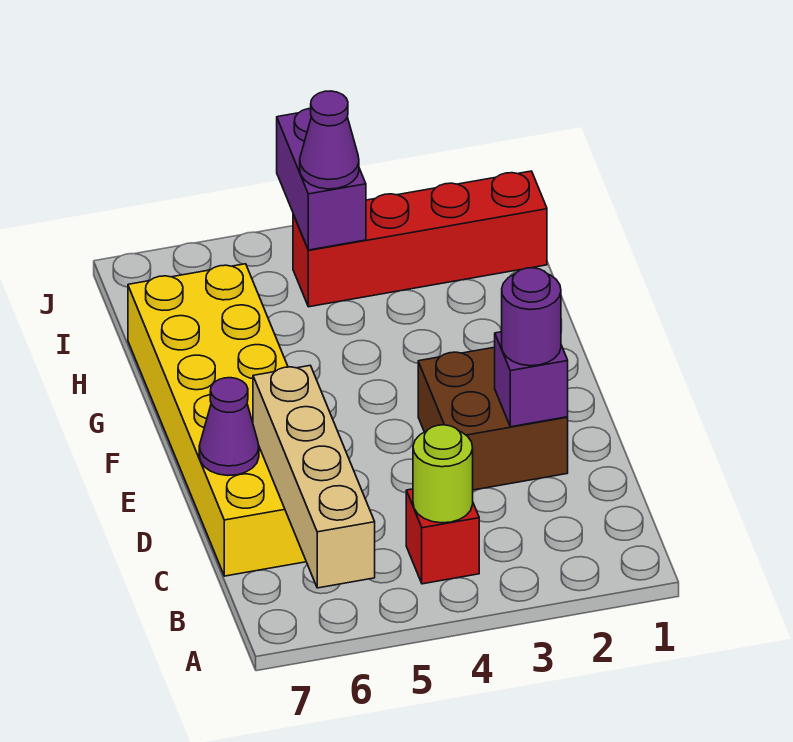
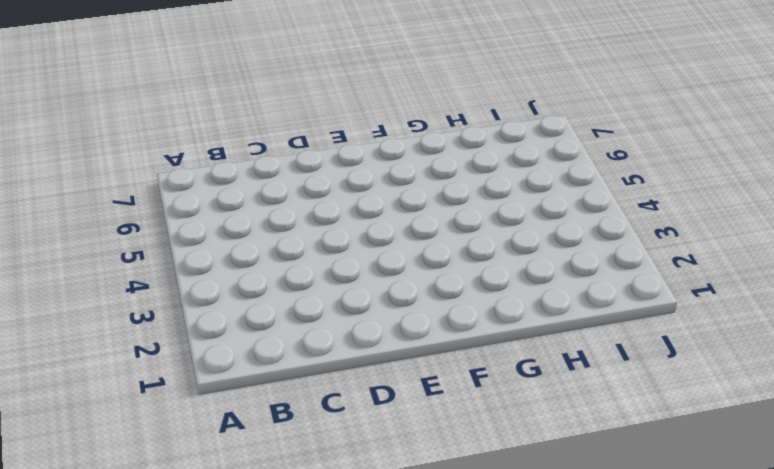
none -> red brick B4 level 1
none -> yellow brick C6:H7 level 1

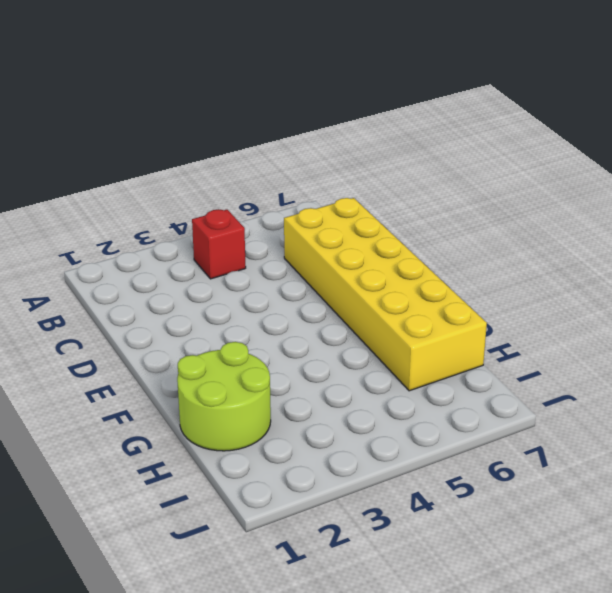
lime round brick G1:H2 level 1 -> none
none -> brown brick D2:E3 level 1
none -> red brick I1:I4 level 1

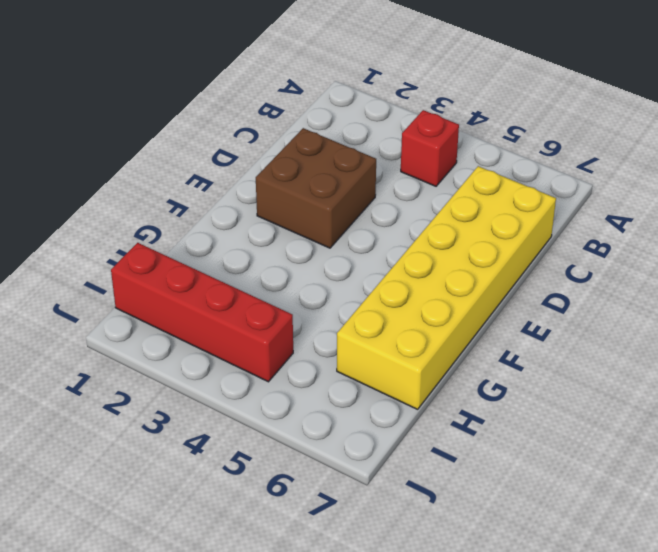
none -> tan brick A6:D6 level 2
none -> lime round brick B4 level 2

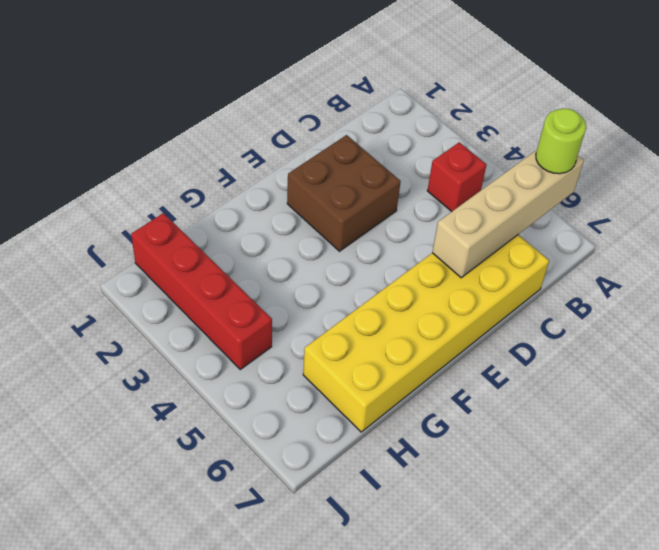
lime round brick A6 level 3 -> lime round brick B4 level 2
none -> purple brick D2 level 2
none -> purple cone D7 level 2

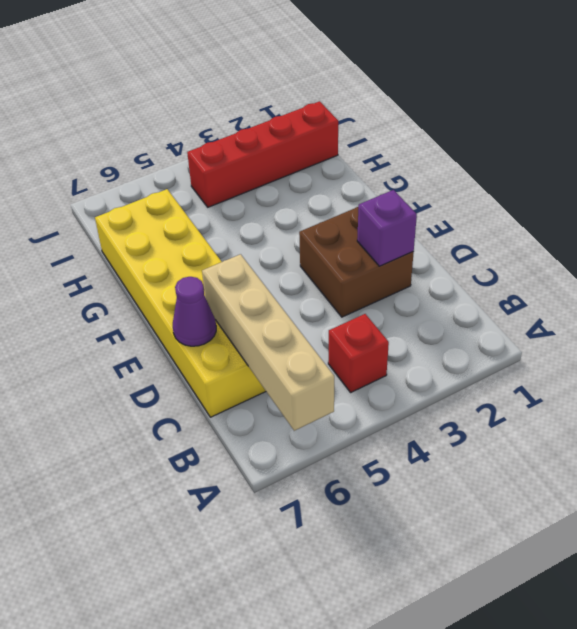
none -> lime round brick B4 level 2
none -> purple brick I4:J4 level 2

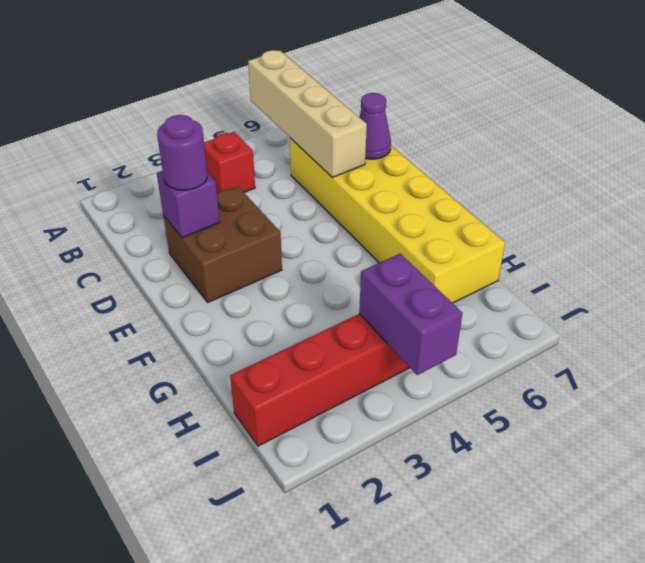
none -> lime round brick B4 level 2
none -> purple cone I4 level 3

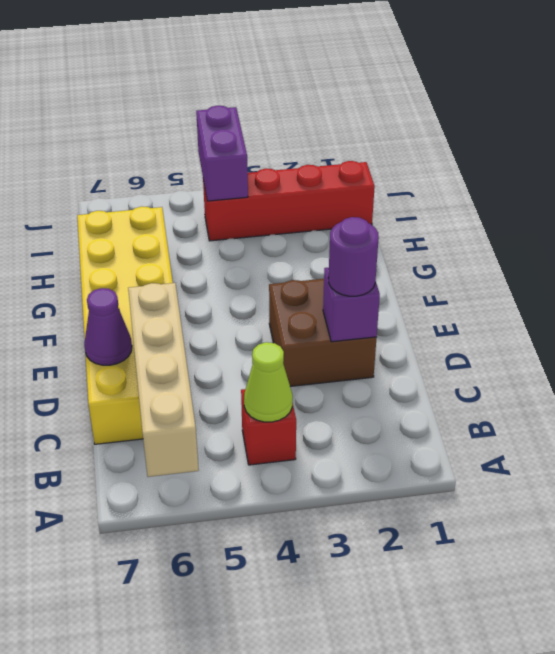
lime cone B4 level 2 -> lime round brick B4 level 2
none -> purple cone I4 level 3

